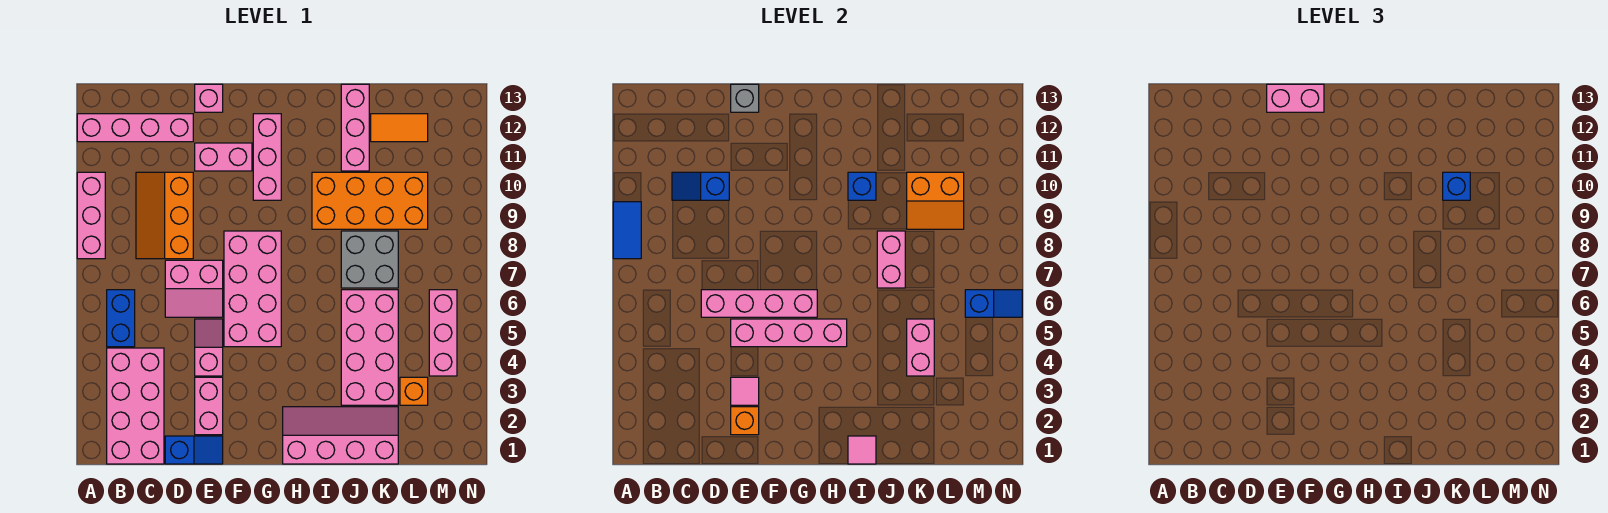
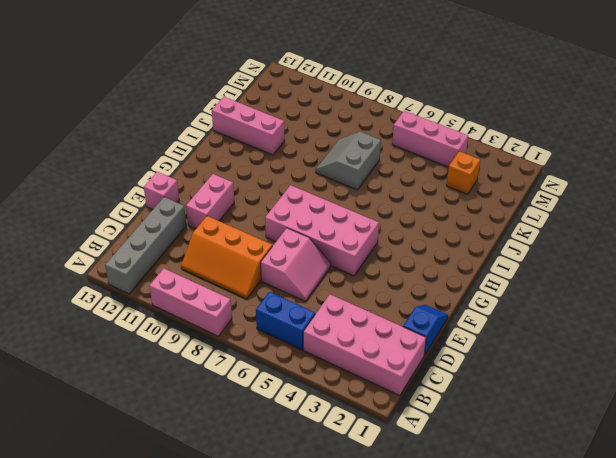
grey brick A12:D12 level 1 -> pink brick A12:D12 level 1
grey slope J7:K8 level 1 top 7 -> grey brick J7:K8 level 1
none -> pink brick E2:E3 level 1
none -> pink slope E4:E5 level 1 top 4
none -> pink brick G10:G12 level 1
none -> pink slope H1:K2 level 1 top 1

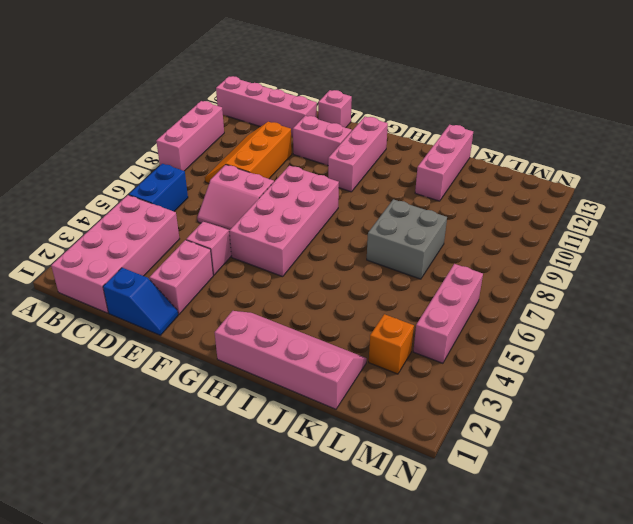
none -> orange brick I9:L10 level 1
none -> pink brick J3:K6 level 1
none -> orange tile K12:L12 level 1
none -> blue tile A8:A9 level 2

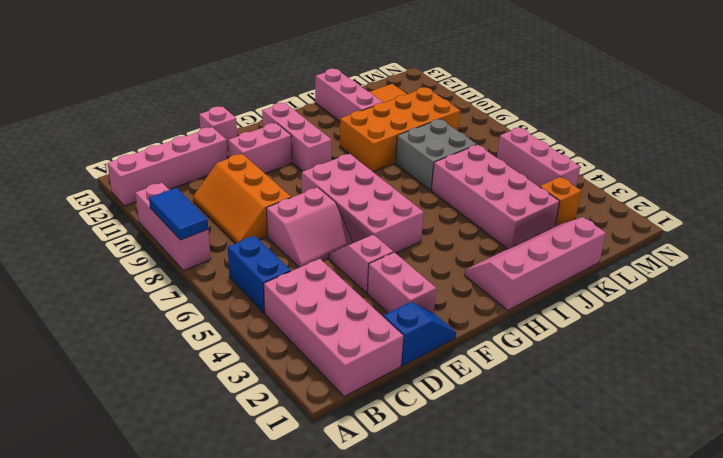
none -> blue slope C10:D10 level 2 top D
none -> pink brick D6:G6 level 2
none -> orange brick E2 level 2
none -> pink tile E3 level 2

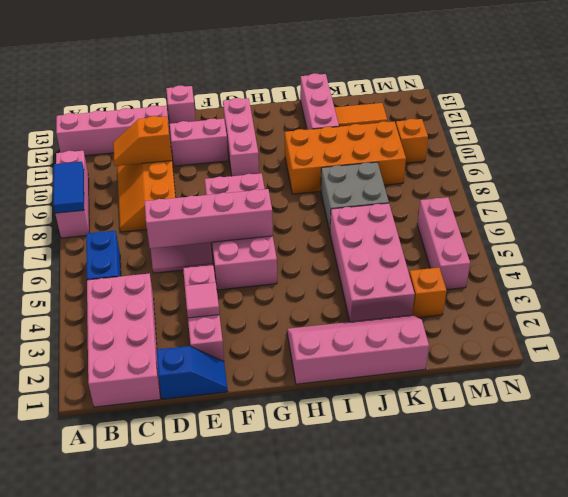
orange slope C10:D10 level 2 top D -> blue slope C10:D10 level 2 top D
orange brick M10 level 1 -> orange brick E2 level 2
none -> pink brick E5:H5 level 2
none -> grey brick E13 level 2
none -> pink tile I1 level 2
none -> blue brick I10 level 2

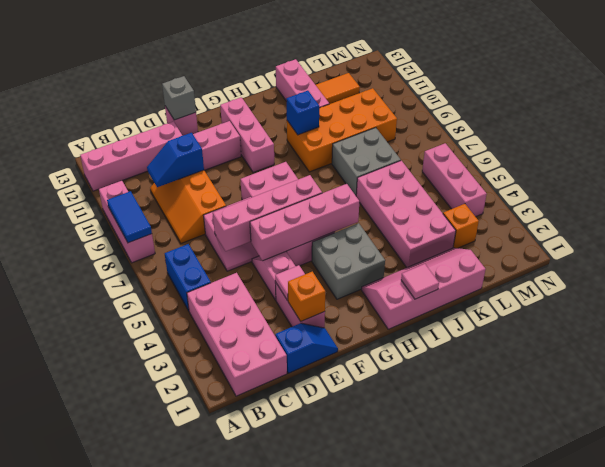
grey brick G3:H4 level 1 -> none
none -> pink brick J7:J8 level 2
none -> pink brick K4:K5 level 2
none -> orange slope K9:L10 level 2 top 10
none -> blue slope M6:N6 level 2 top M

